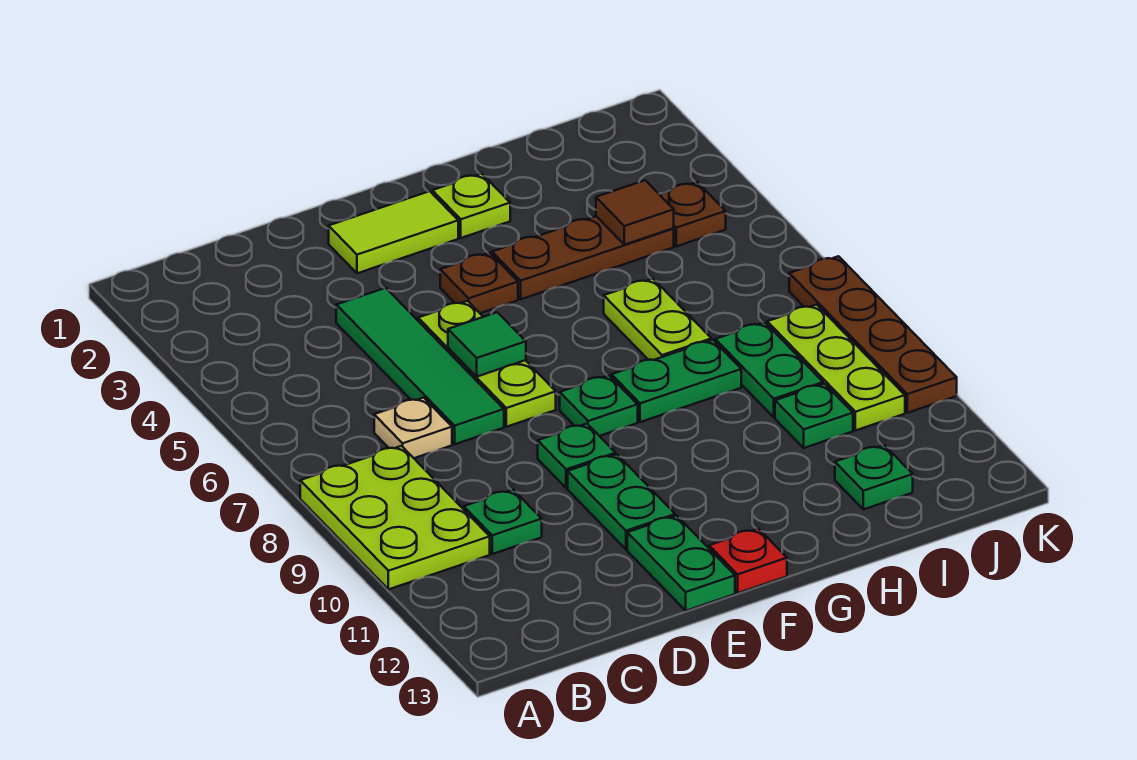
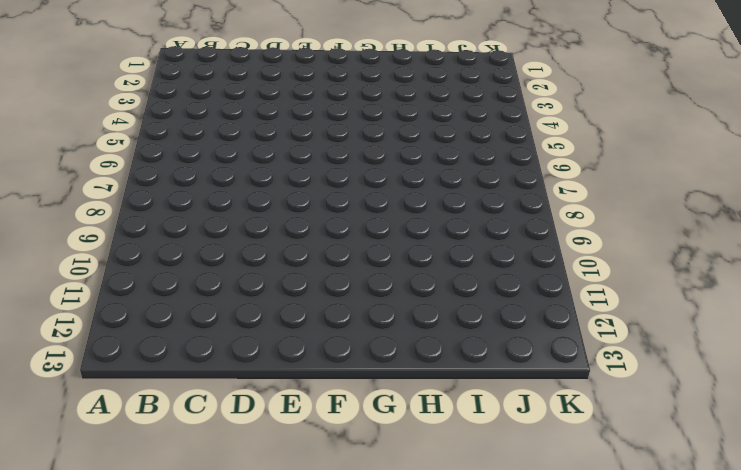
none -> lime plate A8:B10 level 1
none -> tan plate C7 level 1
none -> green plate C10 level 1

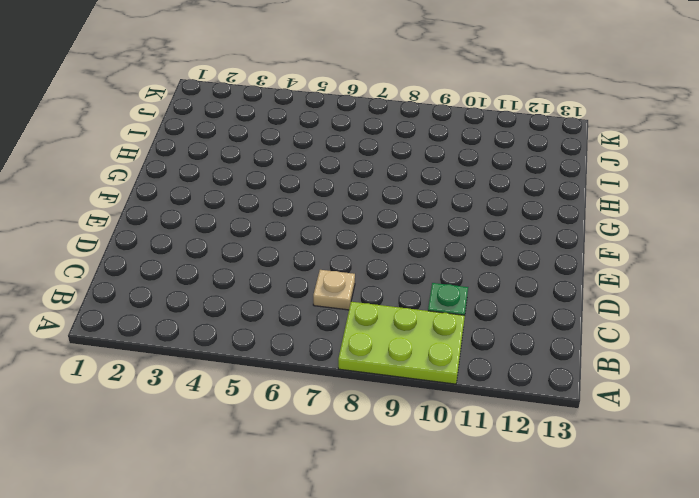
none -> green tile D4:D7 level 1
none -> lime tile E2:F2 level 1
none -> lime plate E5:E7 level 1

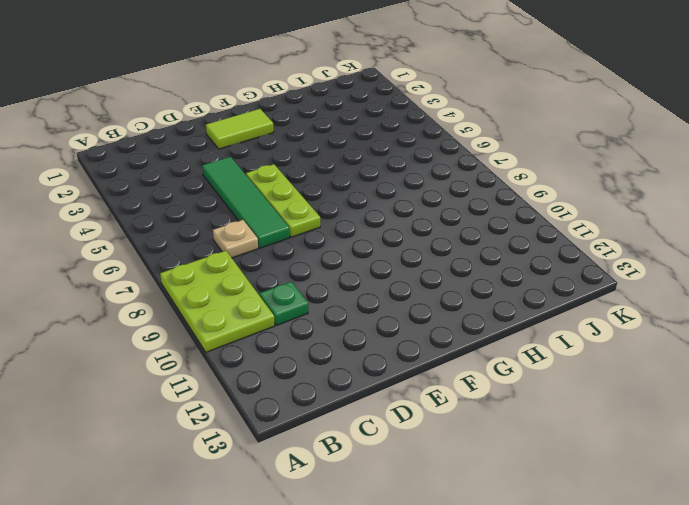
none -> green plate E9 level 1
none -> green plate E10:E11 level 1
none -> green plate E12:E13 level 1

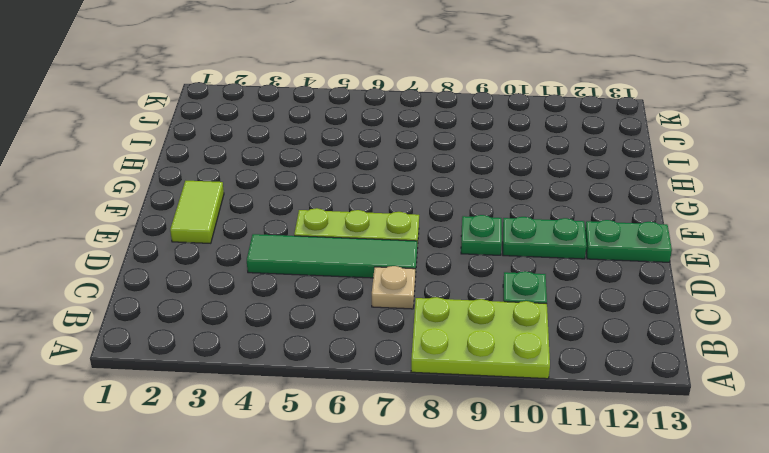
none -> brown plate F4 level 1
none -> green plate F8 level 1
none -> red plate F13 level 1

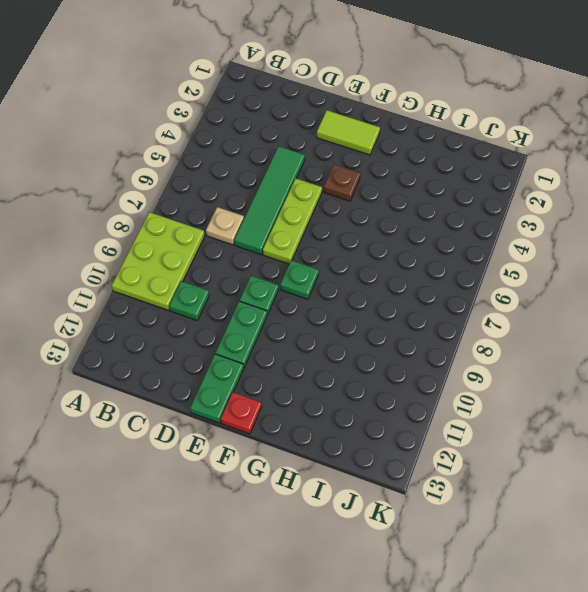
none -> lime plate G2 level 1
none -> brown plate G4:I4 level 1
none -> green plate G8:H8 level 1

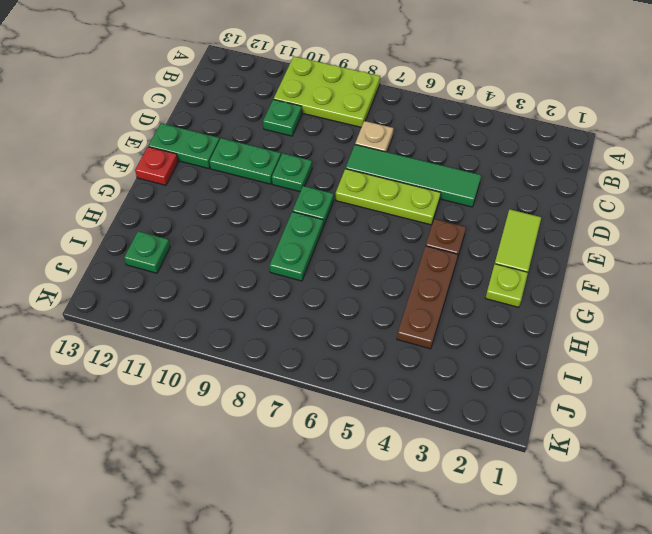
none -> lime plate H6:H7 level 1
none -> green plate I8:I9 level 1
none -> green plate I10 level 1

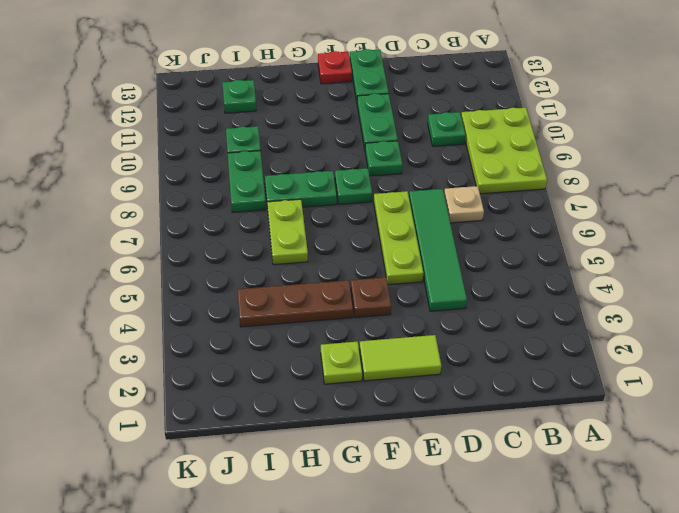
none -> brown plate J4 level 1
none -> lime plate J8:J10 level 1
none -> brown plate K7:K10 level 1

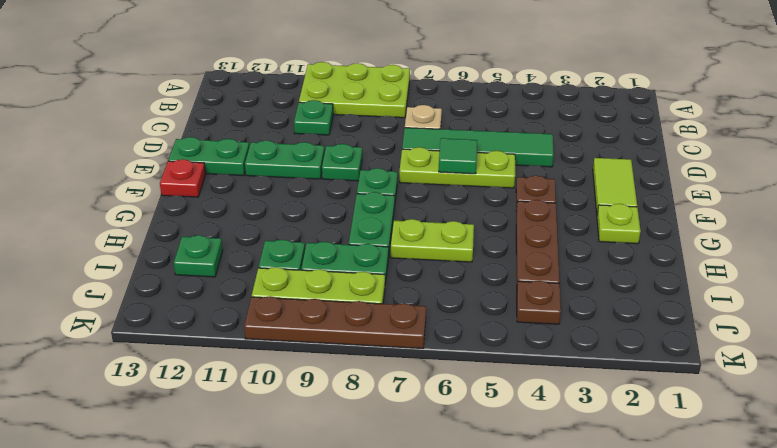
none -> brown tile I4 level 2

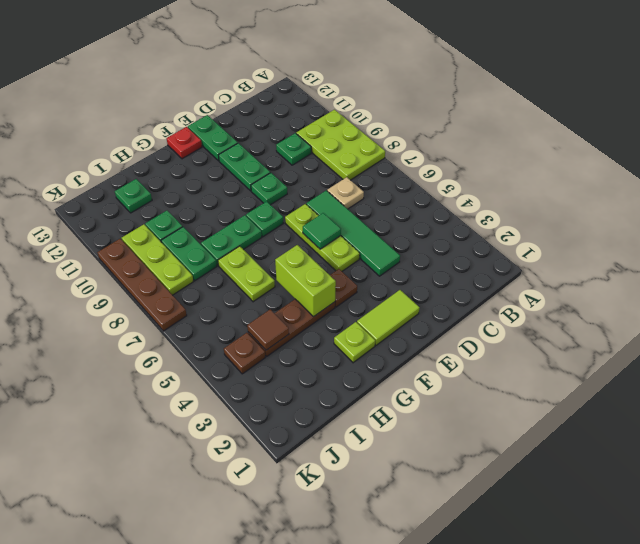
lime brick G4:G5 level 2 -> none

